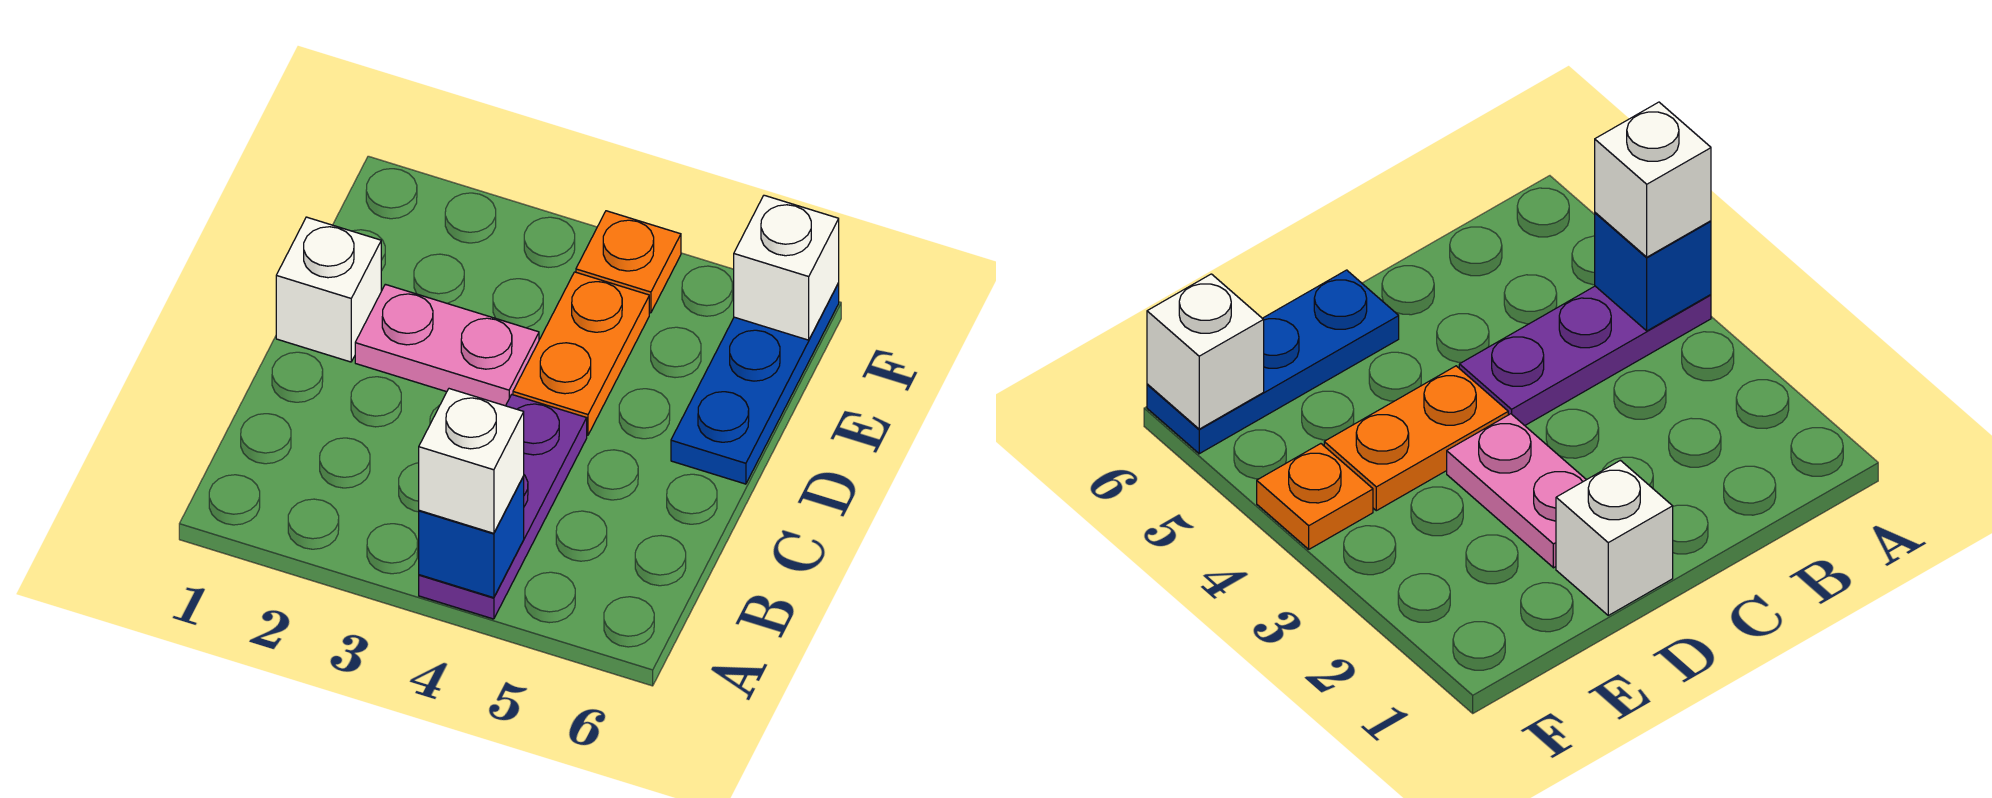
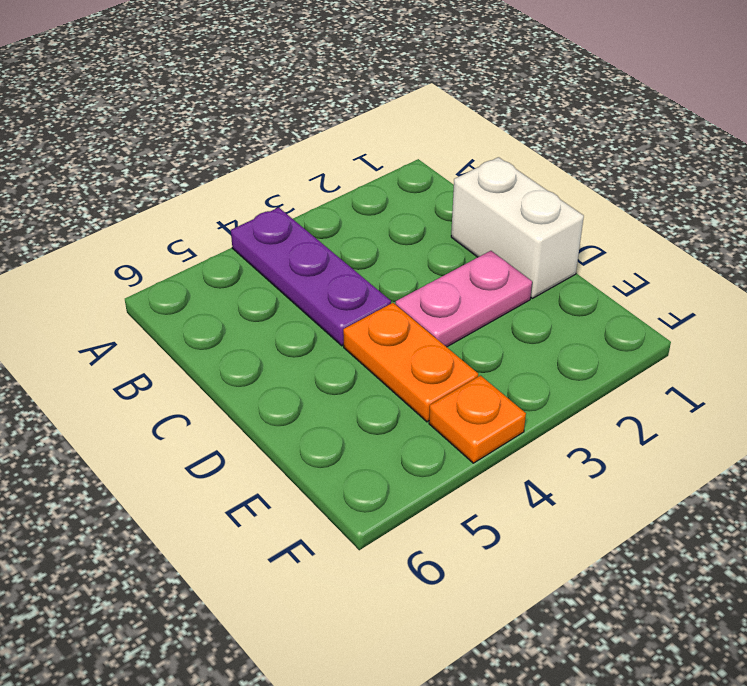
white brick C1:D1 level 1 -> white brick D1 level 1
none -> blue plate D6:F6 level 1
none -> blue brick A4 level 2

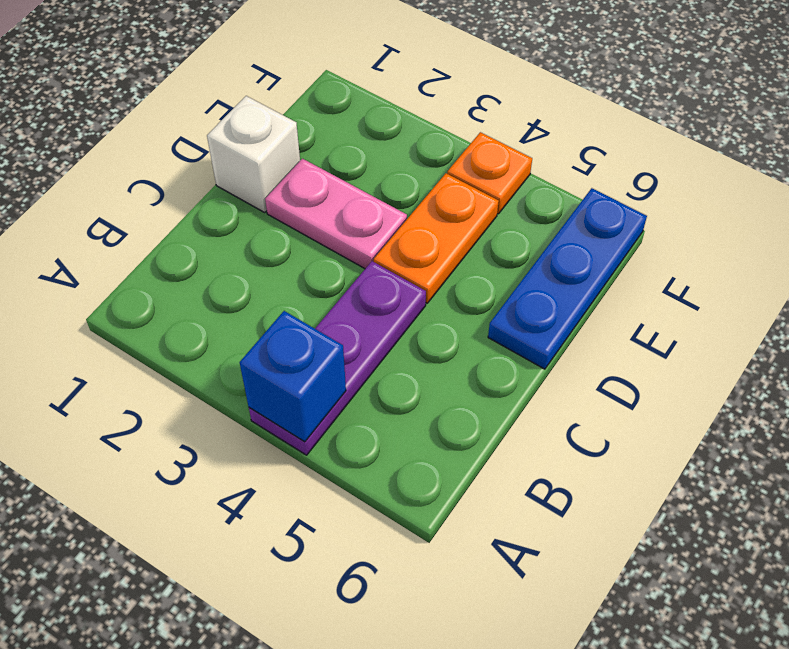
none -> white brick F6 level 2
none -> white brick A4 level 3

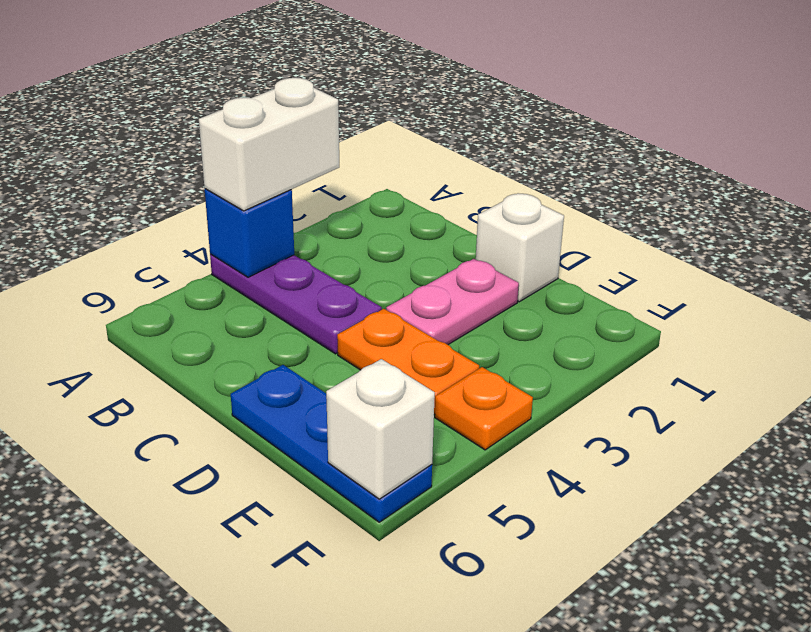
white brick A3:A4 level 3 -> white brick A4 level 3

